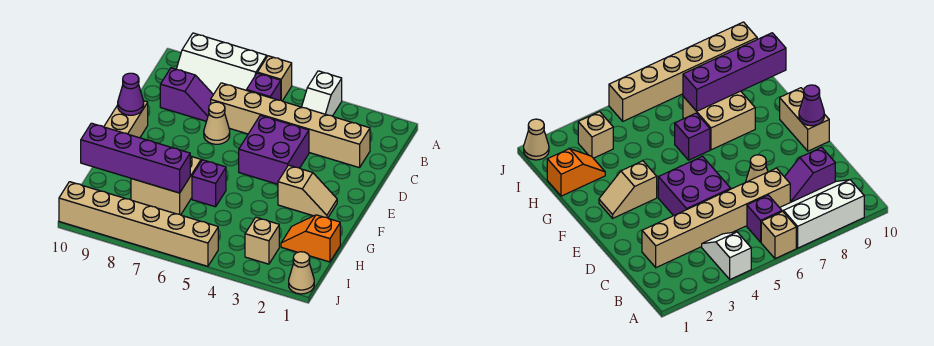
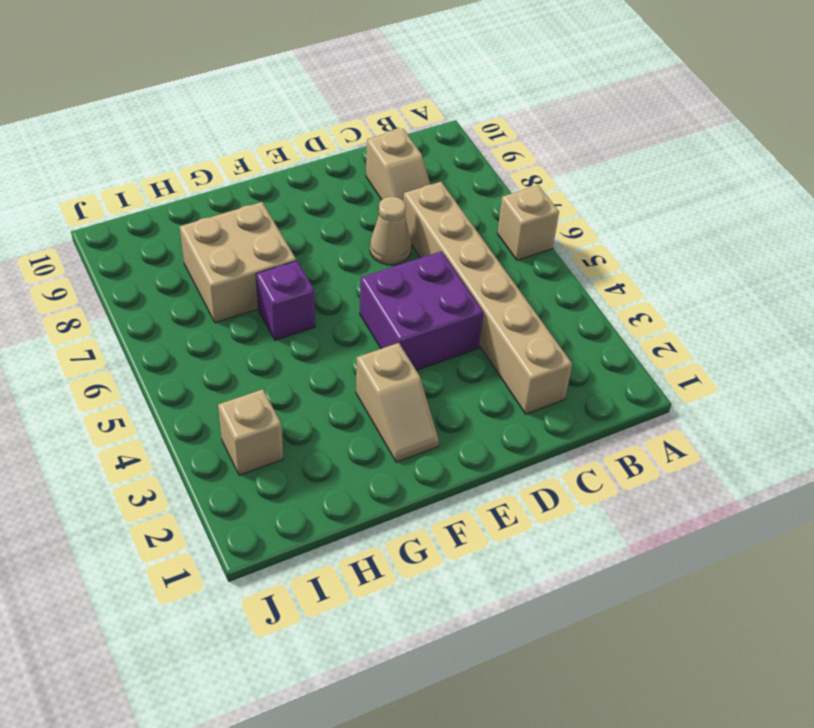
tan slope C8:C9 level 1 top 9 -> purple slope C8:C9 level 1 top 9
none -> white slope A4:B4 level 1 top A
none -> white slope A7:B9 level 1 top A
none -> purple brick B6 level 1

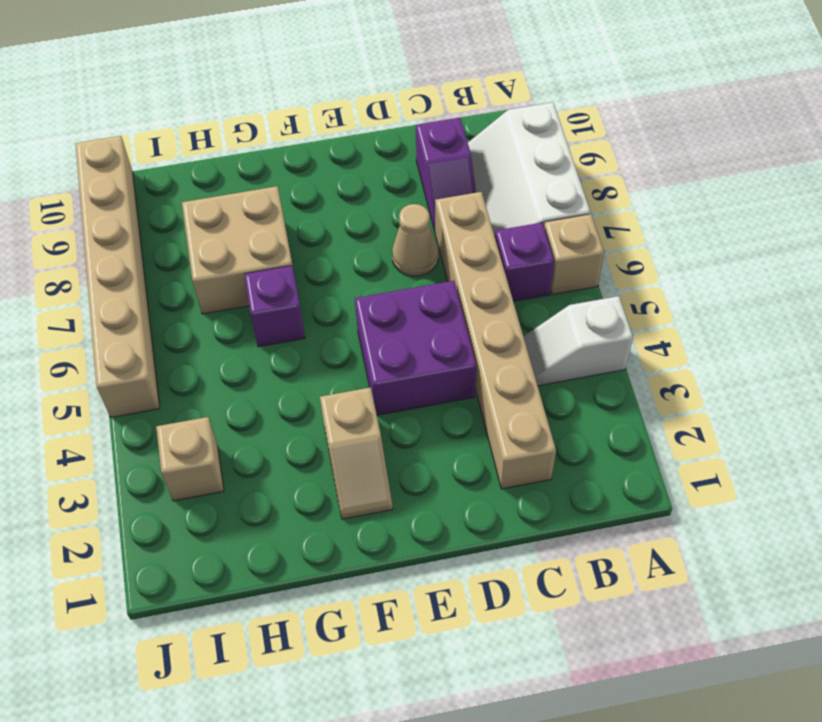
none -> tan brick E10:F10 level 1
none -> orange slope H1:H2 level 1 top 1
none -> tan cone J1 level 1

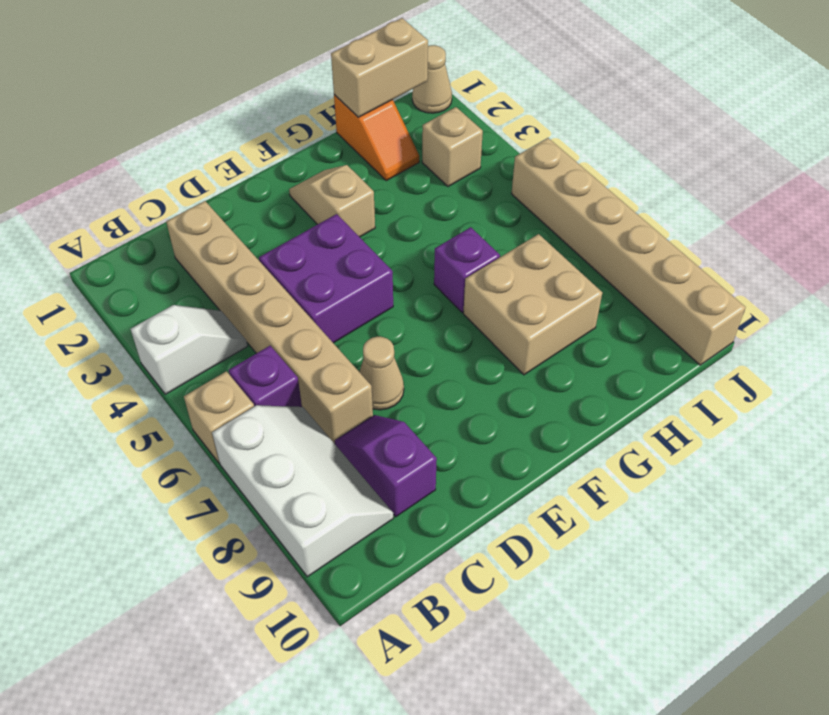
tan brick H1:I1 level 2 -> tan brick E10:F10 level 1
none -> purple cone E10 level 2
none -> purple brick H7:H10 level 2

